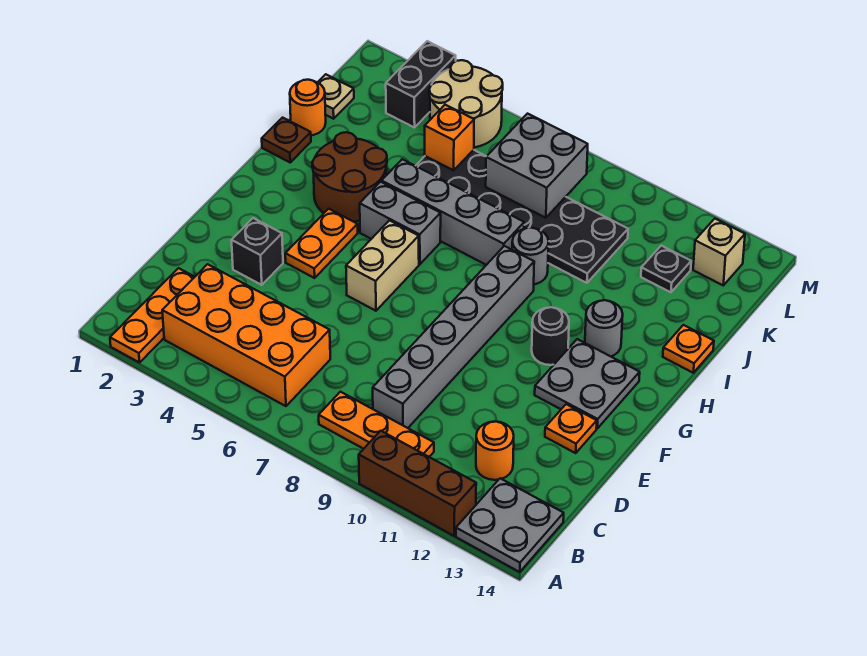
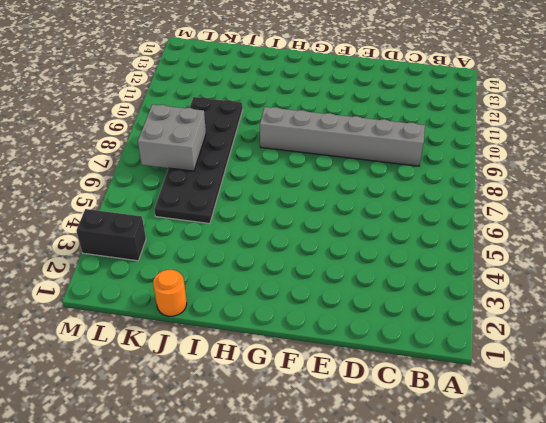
none -> orange plate A2:C2 level 1
none -> brown brick A10:A12 level 1
none -> grey plate A13:B14 level 1

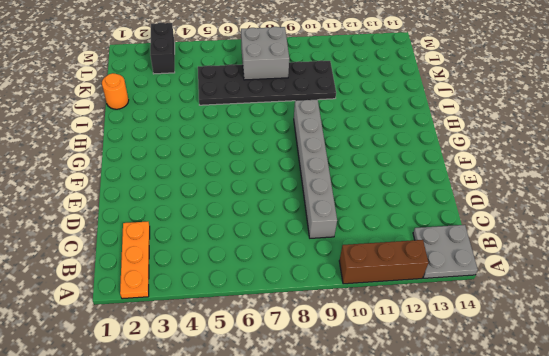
none -> orange brick B3:C6 level 1
none -> orange plate B8:B10 level 1
none -> orange round brick C12 level 1

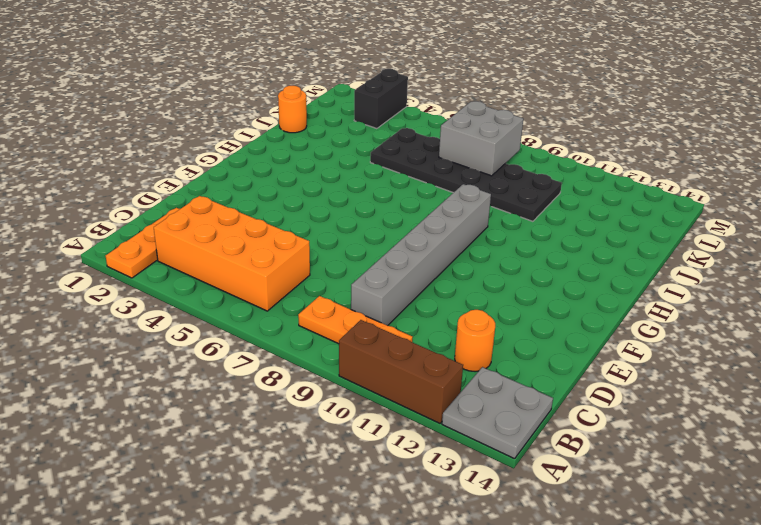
none -> black brick E3 level 1
none -> orange plate E13 level 1
none -> orange plate F4:G4 level 1

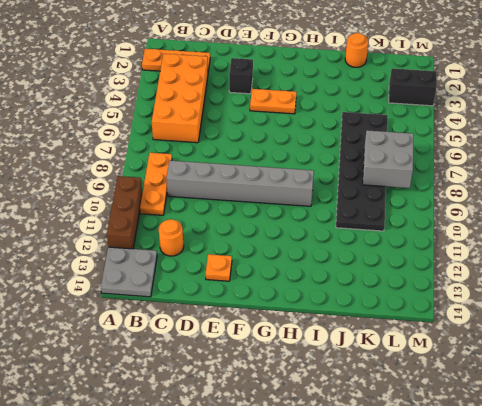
none -> tan brick F6:G6 level 1
none -> grey plate F12:G13 level 1
none -> black round brick G11 level 1

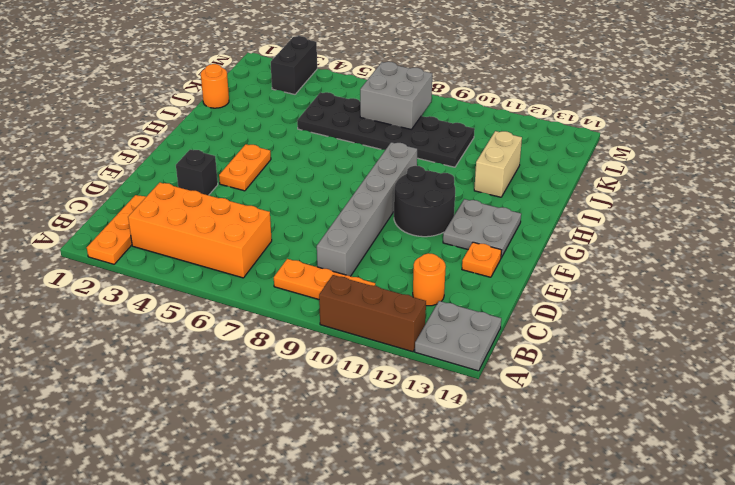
black round brick F10:G11 level 1 -> black round brick G11 level 1
tan brick I12:J12 level 1 -> tan brick F6:G6 level 1
none -> brown round brick H3:I4 level 1
none -> grey brick H5:H6 level 1
none -> grey round brick H12 level 1

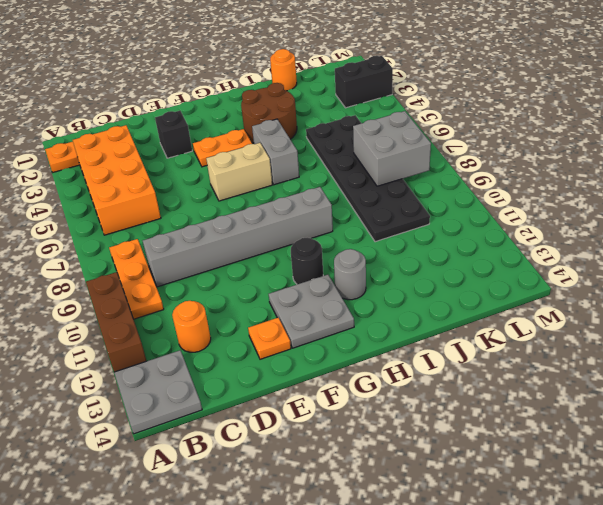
none -> brown plate I1 level 1
none -> grey brick I5:I8 level 1
none -> grey round brick I9 level 1

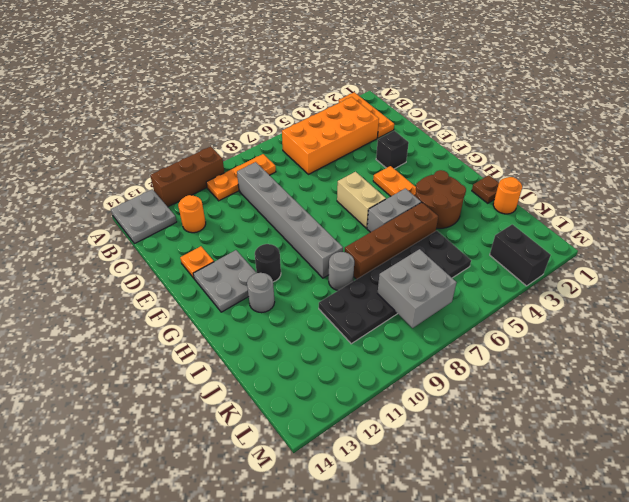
brown brick I5:I8 level 1 -> grey brick I5:I8 level 1
none -> orange plate I14 level 1
none -> tan plate K1 level 1
none -> black plate K12 level 1

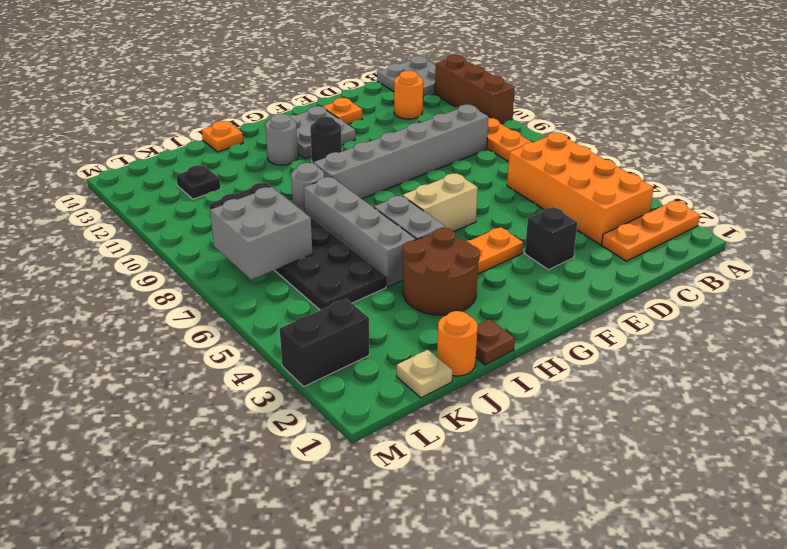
none -> tan round brick L4:M5 level 1
none -> tan brick L13 level 1
none -> orange brick K5 level 2

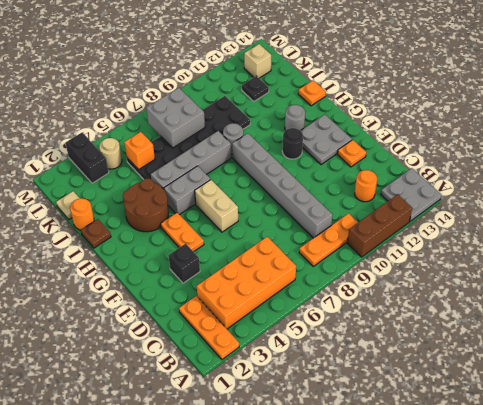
tan round brick L4 level 1 -> tan round brick L4:M5 level 1

